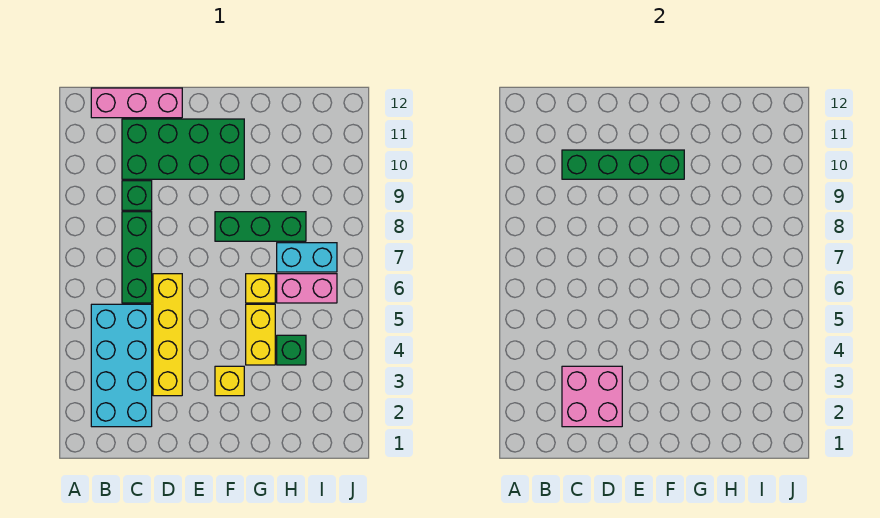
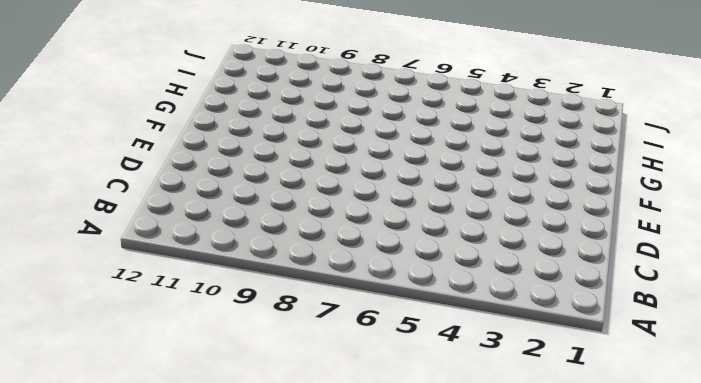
none -> cyan brick B2:C5 level 1
none -> pink brick B12:D12 level 1
none -> green brick C6:C8 level 1

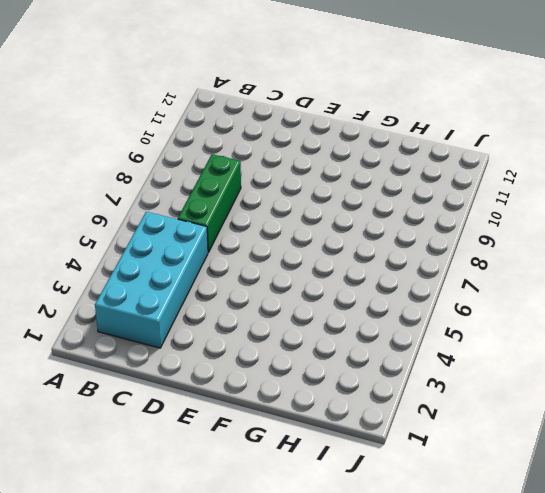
none -> pink brick B12:D12 level 1
none -> green brick C9 level 1
none -> green brick C10:F11 level 1

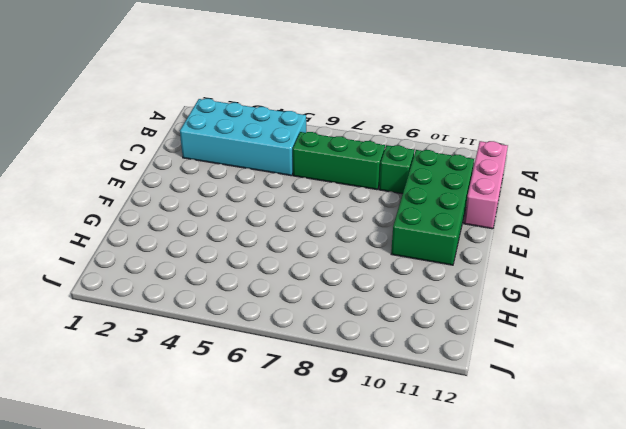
none -> yellow brick D3:D6 level 1
none -> yellow brick F3 level 1
none -> green brick F8:H8 level 1

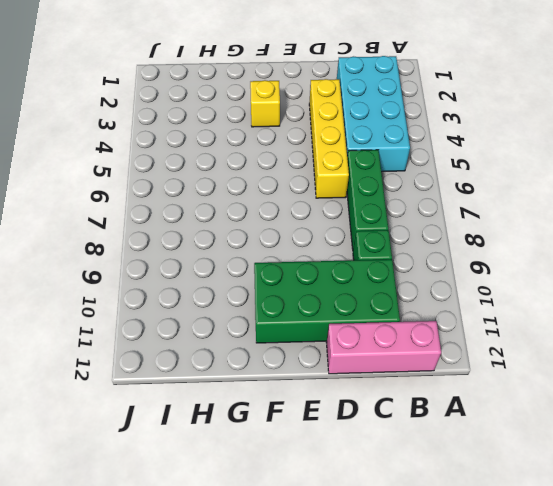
none -> green brick F8:H8 level 1
none -> yellow brick G4:G5 level 1
none -> yellow brick G6 level 1

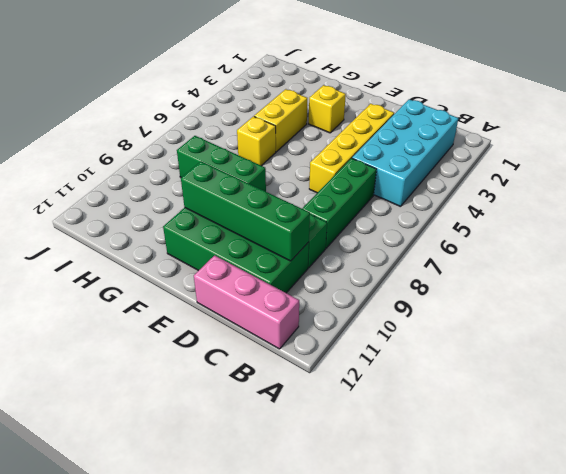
none -> green brick H4 level 1
none -> pink brick H6:I6 level 1
none -> cyan brick H7:I7 level 1

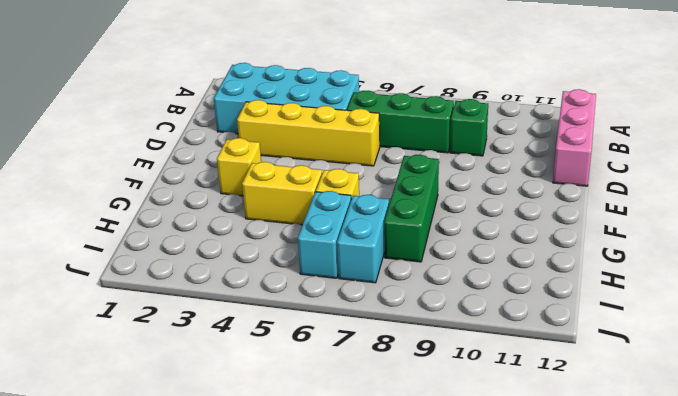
cyan brick H6:I6 level 1 -> pink brick H6:I6 level 1
none -> green brick C10:F11 level 1
none -> green brick H4 level 1
none -> pink brick C2:D3 level 2

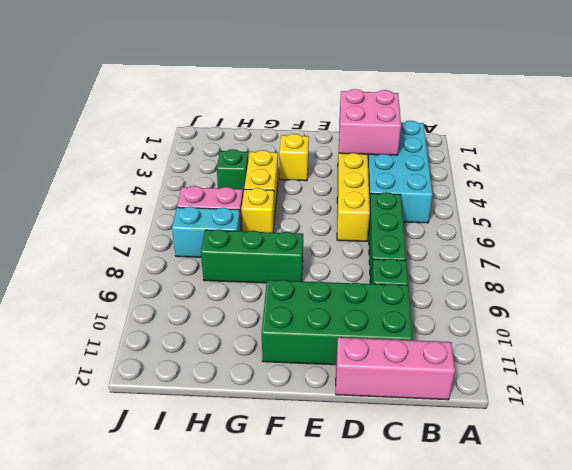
none -> green brick C10:F10 level 2

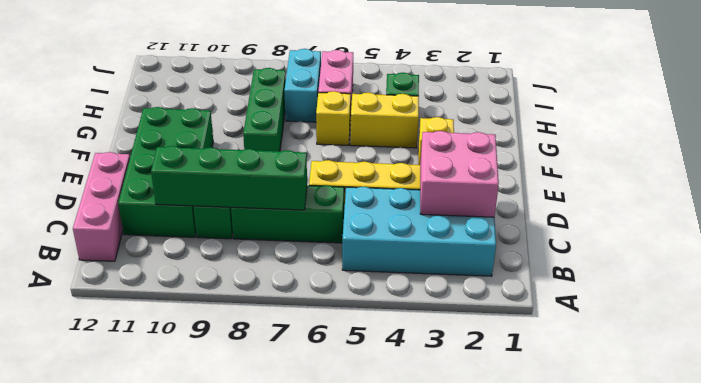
green brick C7:C10 level 2 -> green brick C10:F10 level 2

